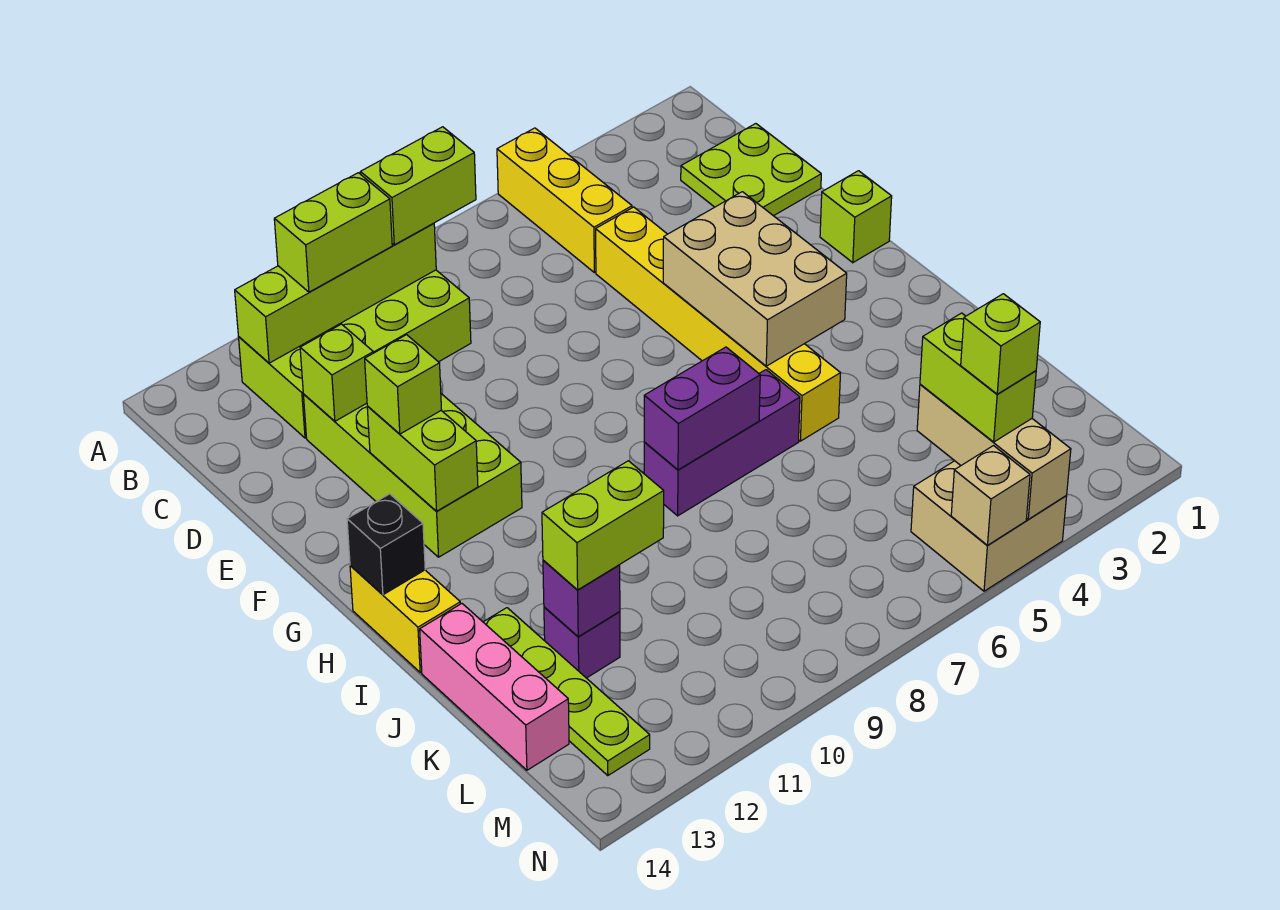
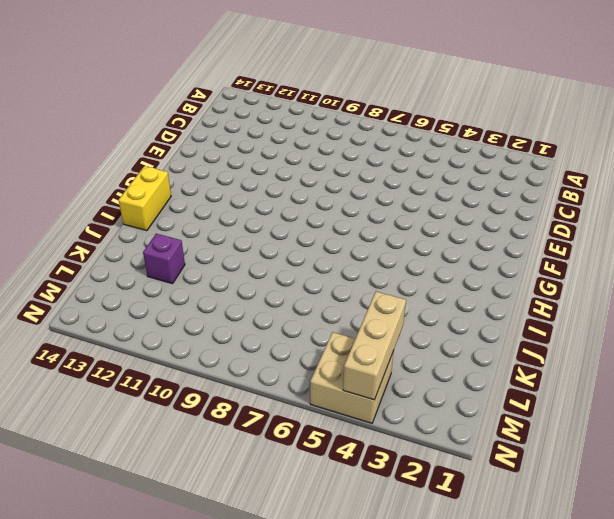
none -> yellow brick A5:C5 level 1
none -> lime brick B9:C12 level 1
none -> lime plate C1:D2 level 1

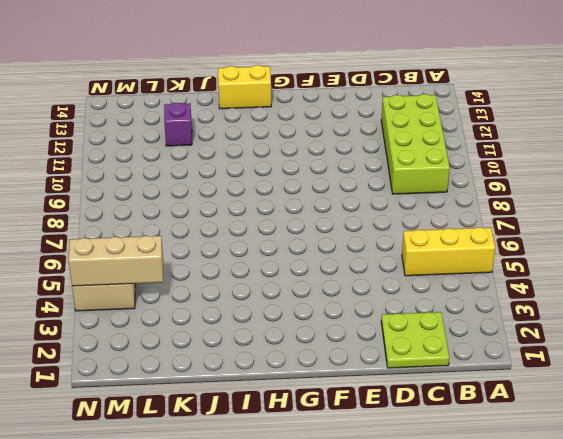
none -> yellow brick D5:I5 level 1
none -> lime brick D11:G12 level 1
none -> lime brick F1 level 1

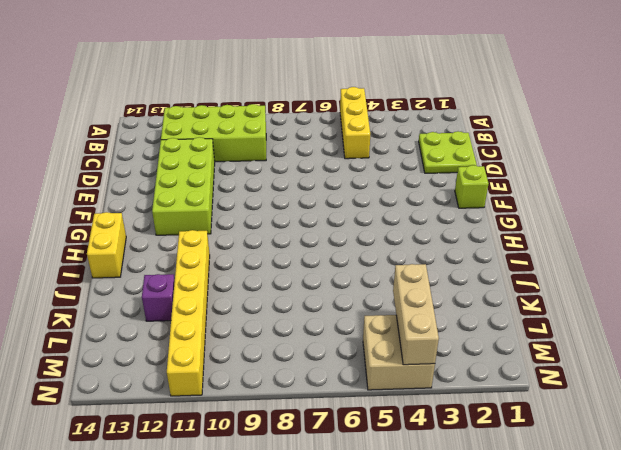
yellow brick I11:N11 level 1 -> yellow brick D5:I5 level 1
none -> purple brick I6:I8 level 1
none -> lime plate J13:M13 level 1
none -> pink brick J14:L14 level 1

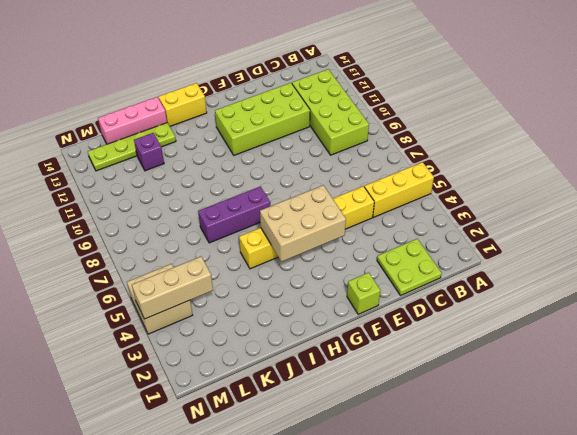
purple brick H7:J7 level 1 -> purple brick I6:I8 level 1
none -> lime brick B9:B12 level 2
none -> lime brick D12 level 2
none -> lime brick F12:G12 level 2

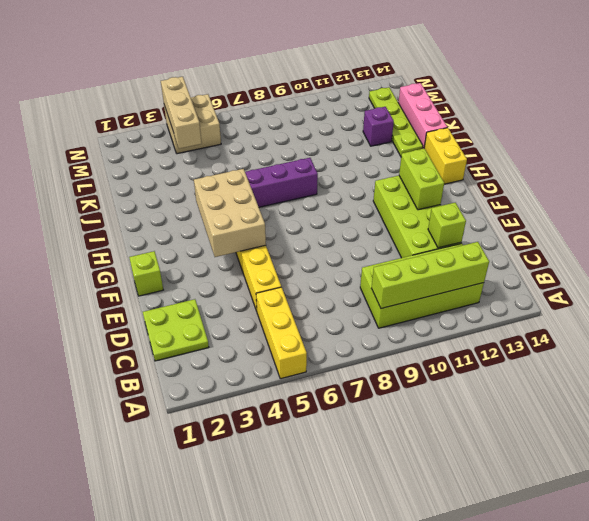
none -> black brick H14 level 2
none -> purple brick I7:I8 level 2
none -> purple brick K12 level 2

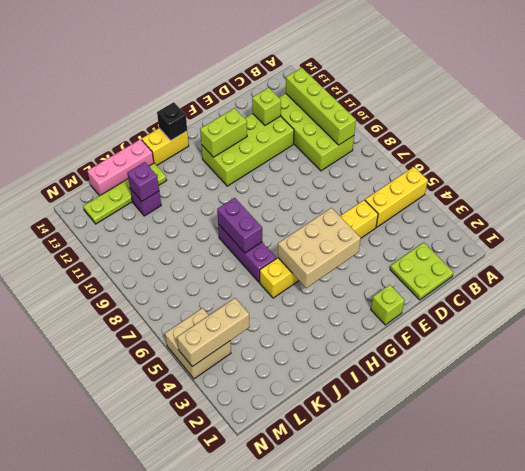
none -> tan brick N5 level 2
none -> lime brick B8:B9 level 3
none -> lime brick B10:B11 level 3

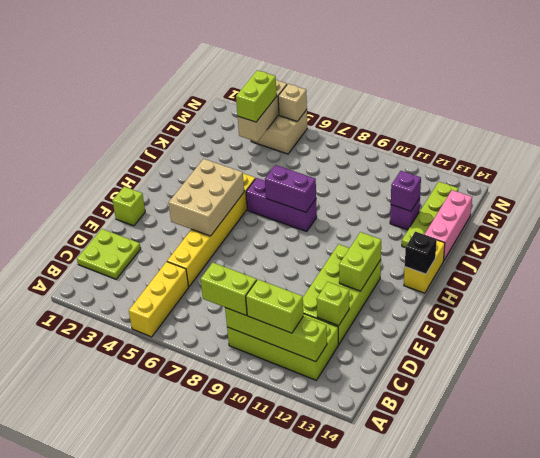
none -> lime brick F12 level 3
none -> lime brick K11:K12 level 3
none -> lime brick M4 level 4

